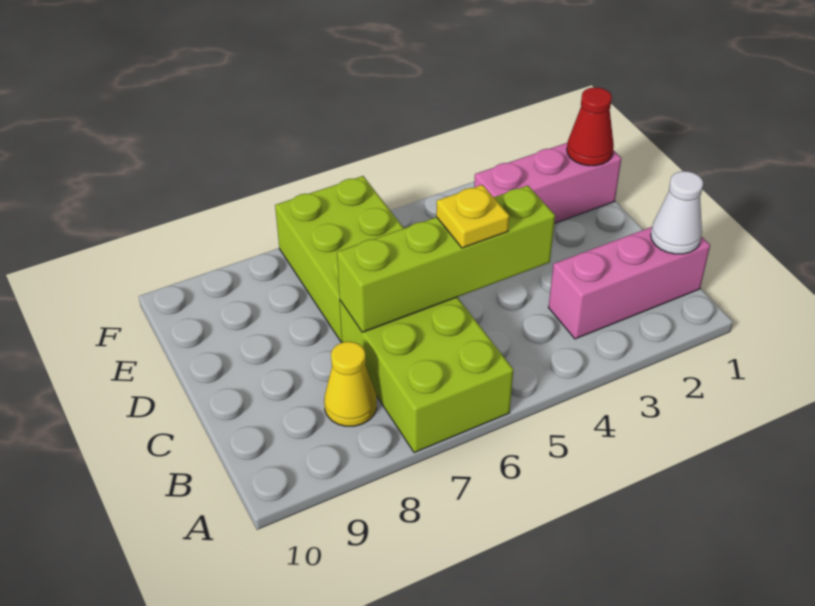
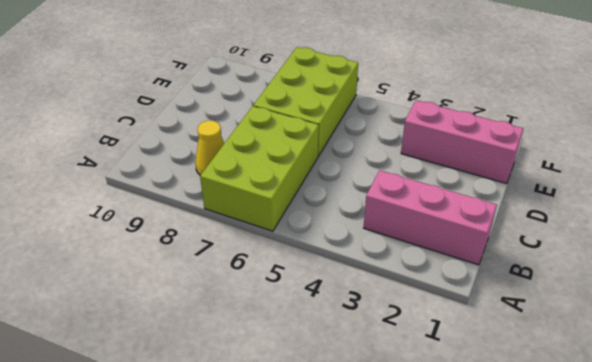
none -> white cone B1 level 2
none -> lime brick C4:C7 level 2

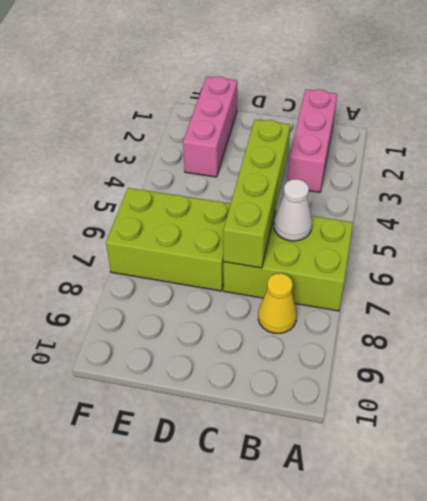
white cone B6 level 2 -> white cone B1 level 2
none -> red cone E1 level 2
none -> yellow plate C5 level 3

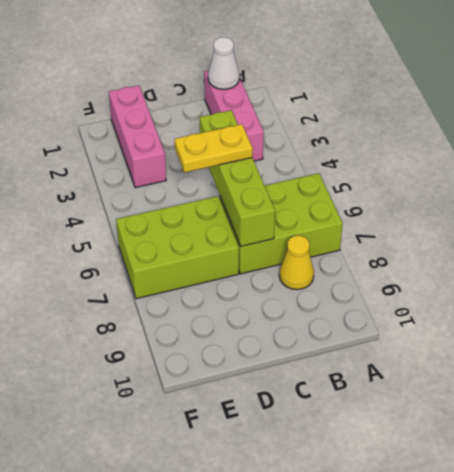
yellow plate C5:D5 level 3 -> yellow plate C5 level 3
none -> red cone E1 level 2

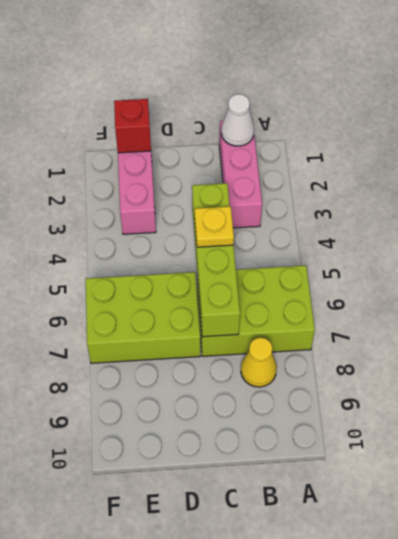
red brick E1 level 2 -> red cone E1 level 2

